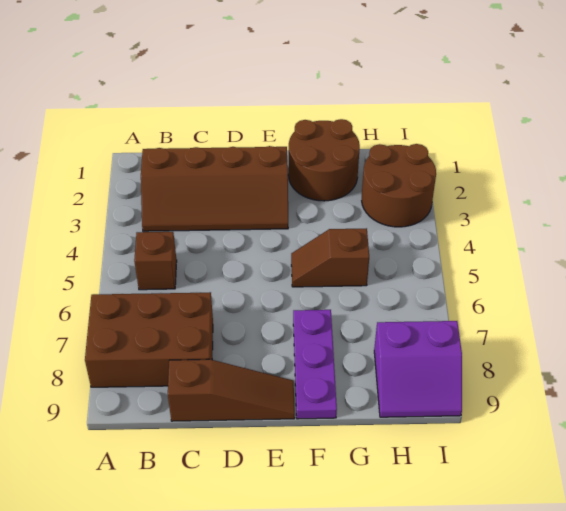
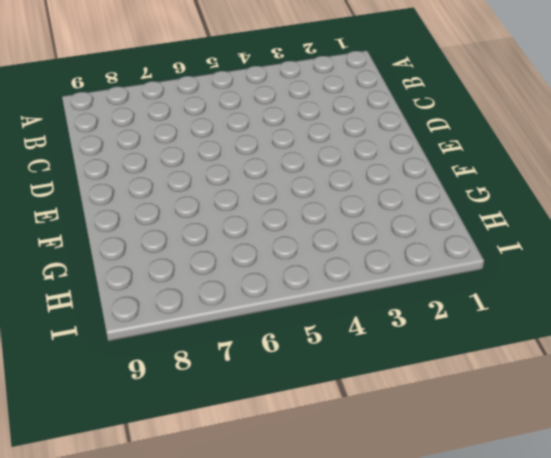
none -> brown brick A7:C8 level 1
none -> brown slope B2:E3 level 1 top 2

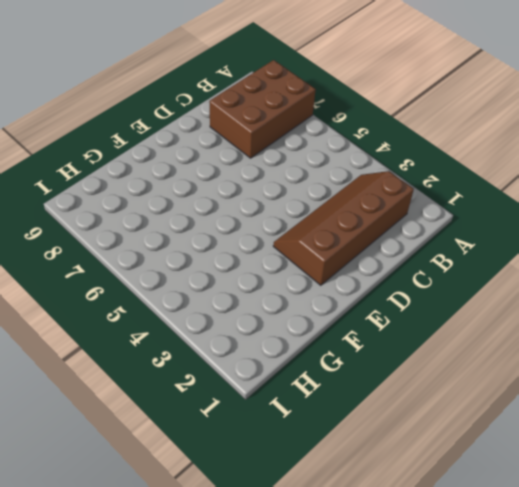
none -> brown brick B5 level 1
none -> brown slope C9:E9 level 1 top C

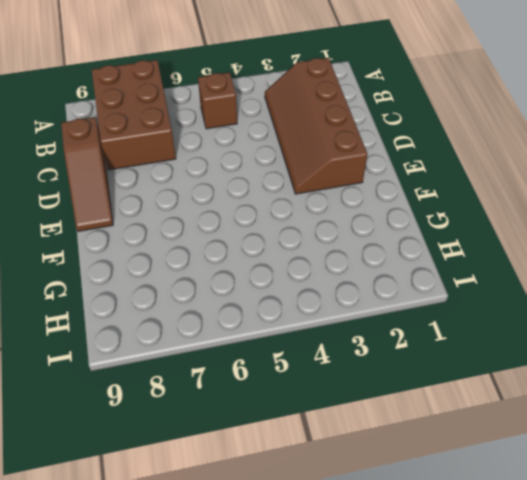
none -> brown round brick F1:G2 level 1
none -> brown slope F5:G5 level 1 top G

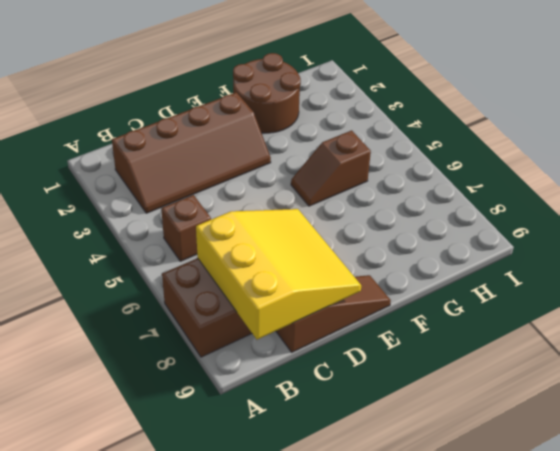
yellow slope B7:D9 level 2 top B -> none
none -> purple plate F7:F9 level 1
none -> brown round brick H2:I3 level 1

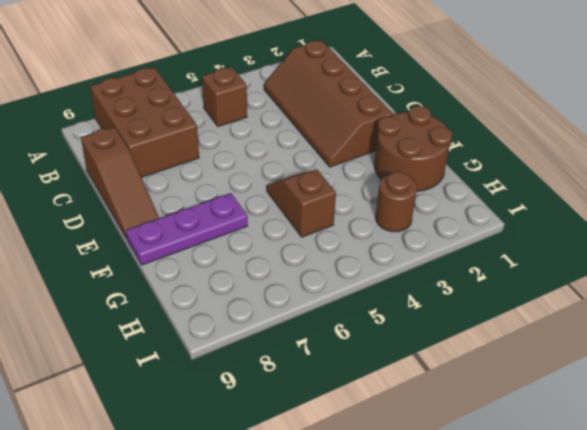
brown round brick H3 level 1 -> brown round brick H2:I3 level 1
none -> purple slope H8:I9 level 1 top 8

